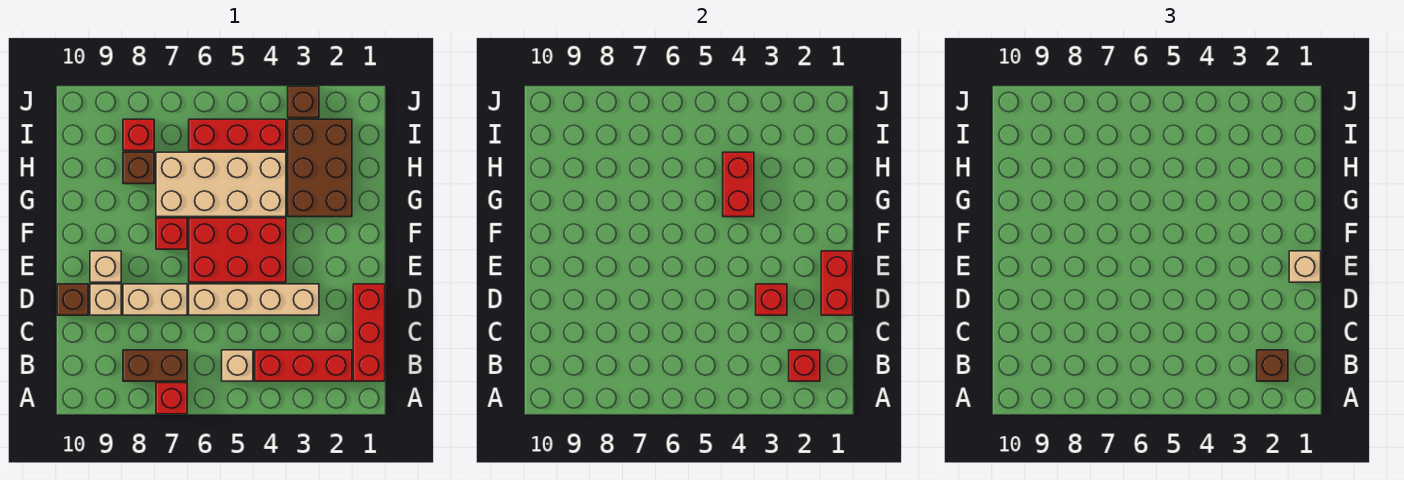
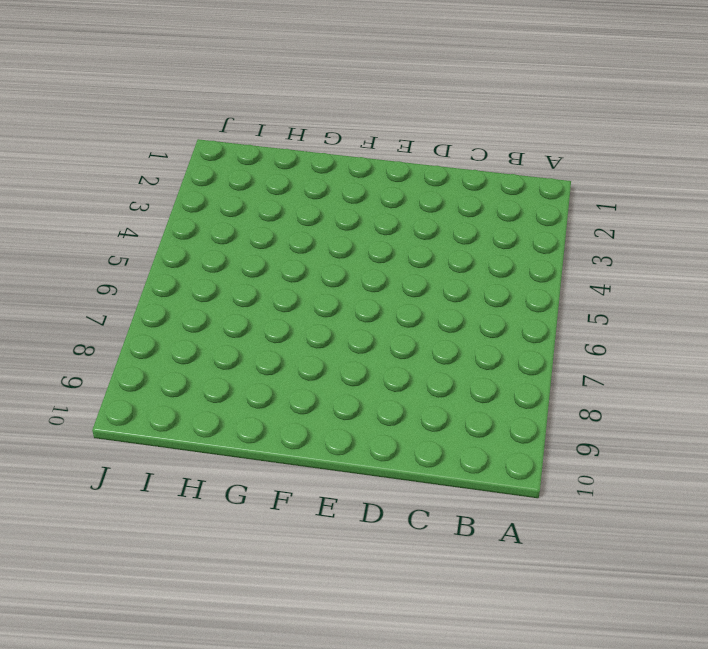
none -> red brick A7 level 1
none -> red brick B1:D1 level 1
none -> red brick B2:B4 level 1

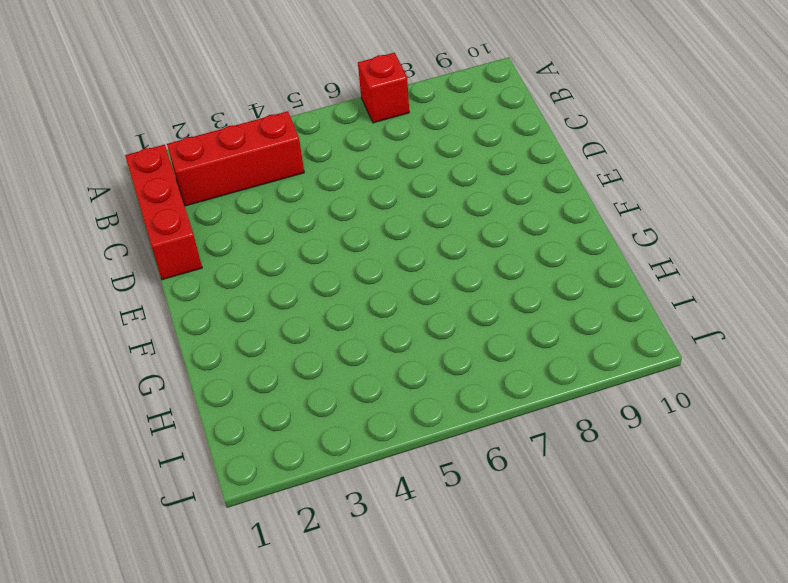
none -> tan brick B5 level 1
none -> brown brick B7:B8 level 1
none -> tan brick D3:D6 level 1

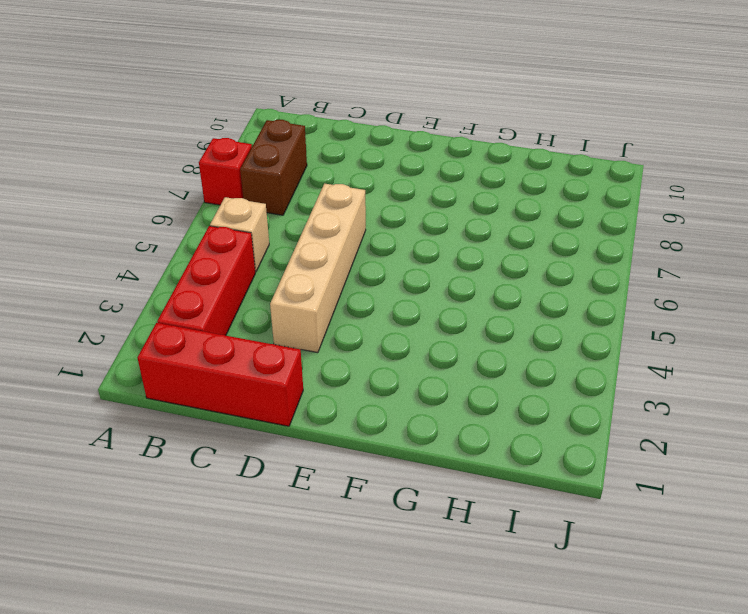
none -> tan brick D7:D8 level 1
none -> tan brick D9 level 1
none -> brown brick D10 level 1

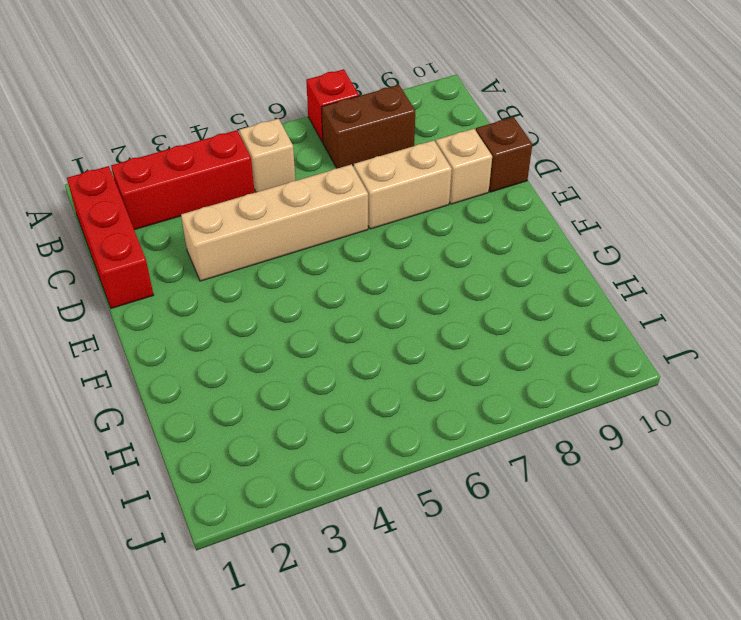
none -> red brick E4:F6 level 1
none -> tan brick E9 level 1
none -> red brick F7 level 1

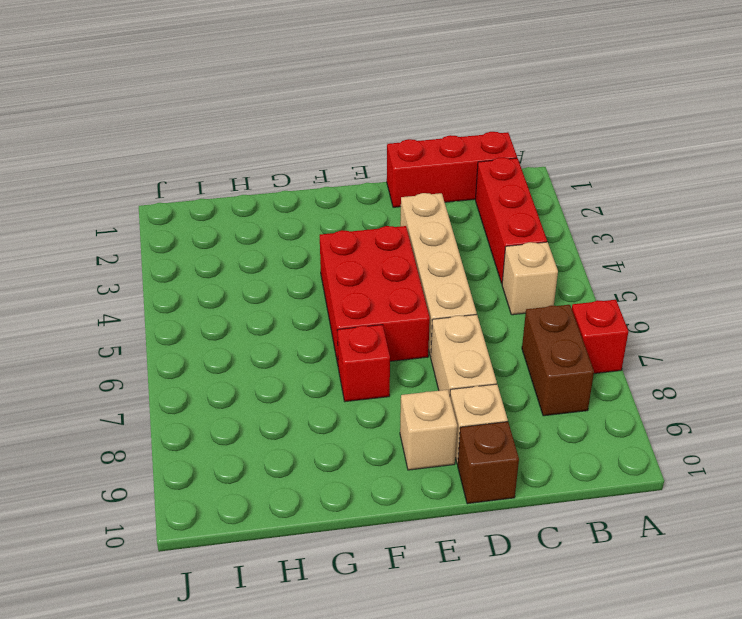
none -> brown brick G2:I3 level 1
none -> tan brick G4:H7 level 1
none -> brown brick H8 level 1

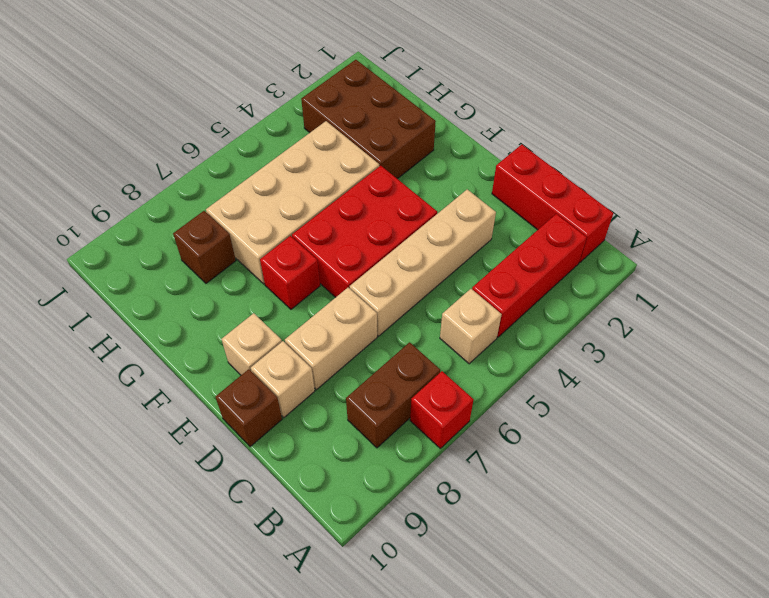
none -> red brick I4:I6 level 1
none -> red brick I8 level 1
none -> brown brick J3 level 1

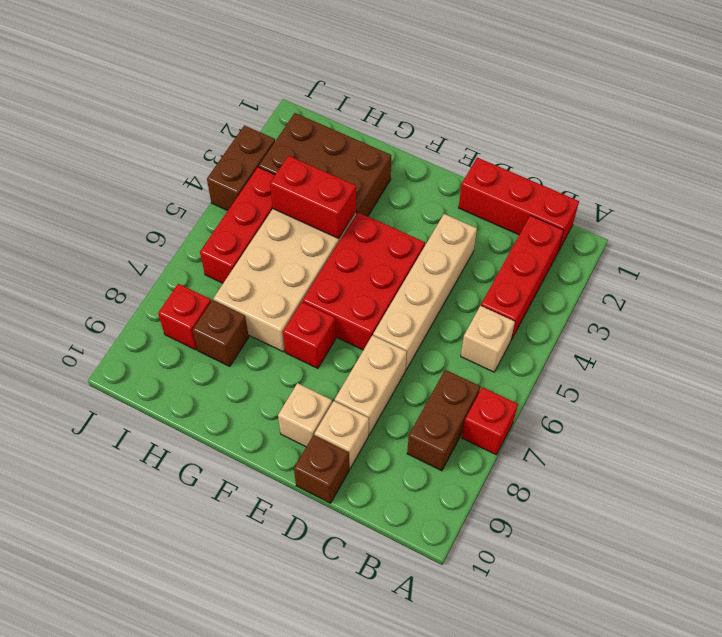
brown brick J3:J4 level 1 -> brown brick J3 level 1
none -> red brick B2 level 2
none -> red brick D1:E1 level 2
none -> red brick D3 level 2

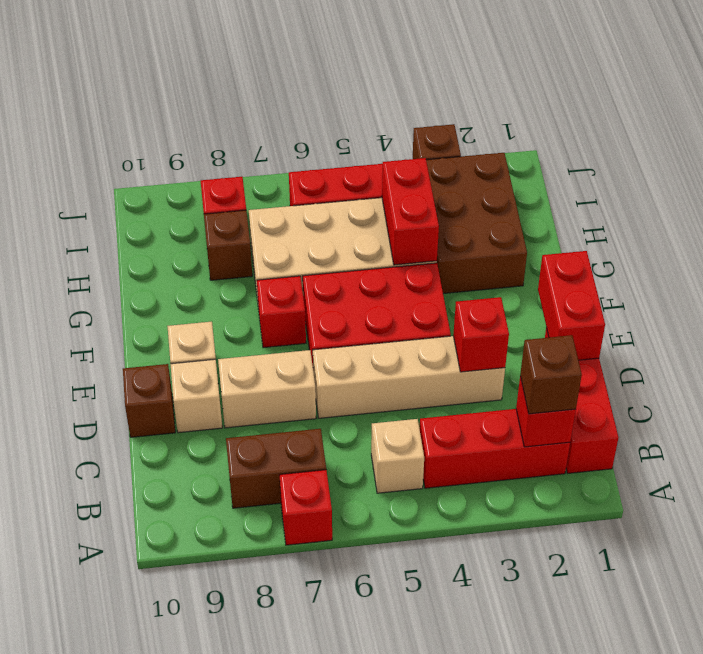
none -> tan brick E1 level 3

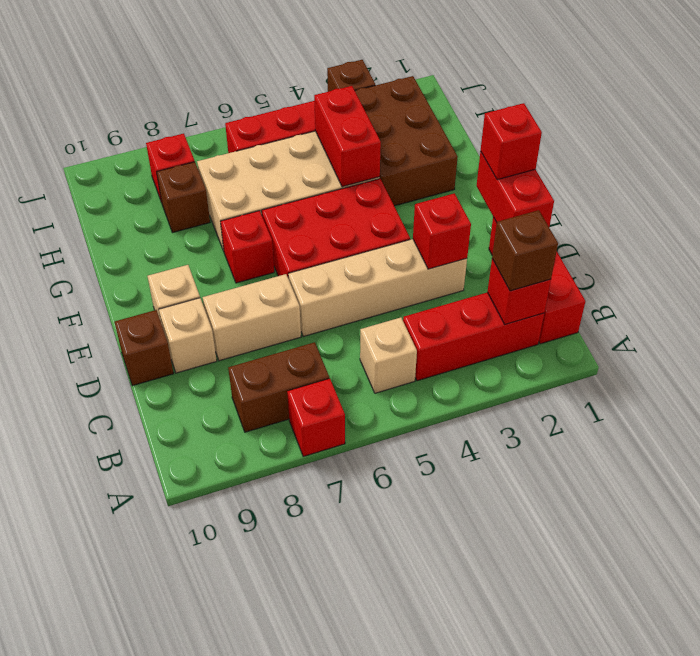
red brick E1 level 3 -> tan brick E1 level 3

